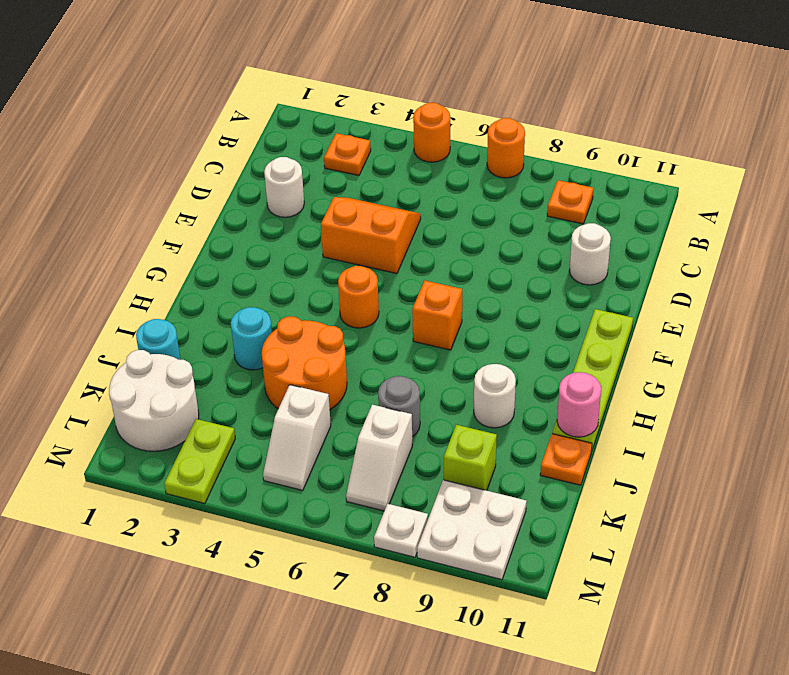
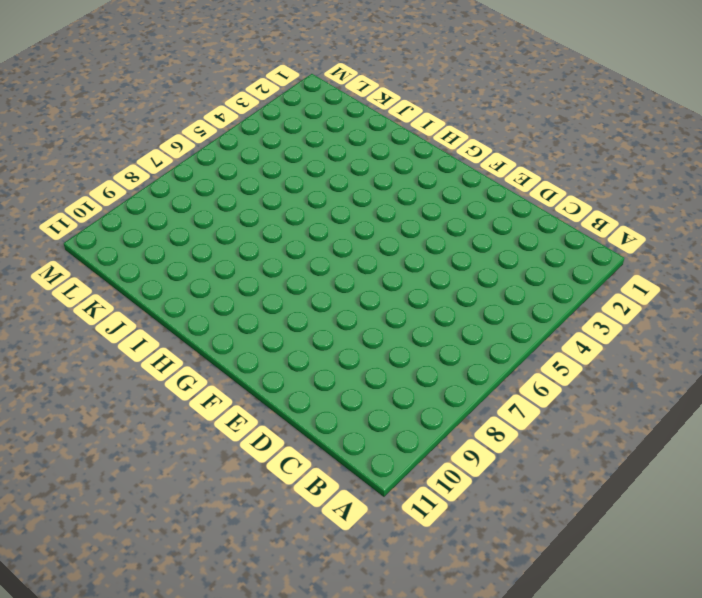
none -> orange round brick A5 level 1
none -> orange round brick A7 level 1
none -> orange plate B3 level 1

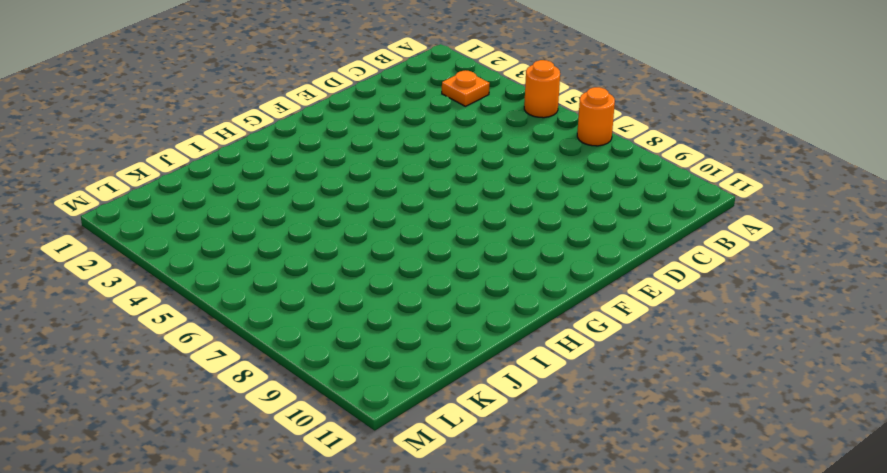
none -> orange plate B9 level 1
none -> white round brick D2 level 1
none -> orange slope D4:E5 level 1 top E

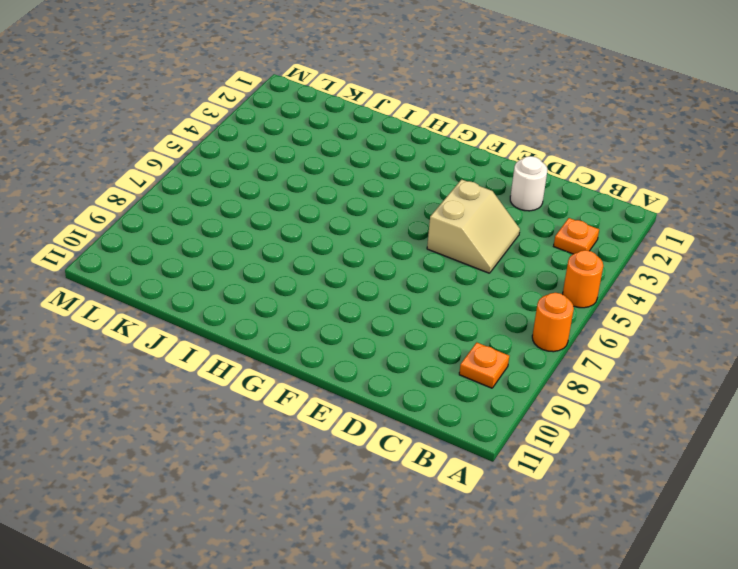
tan slope D4:E5 level 1 top E -> orange slope D4:E5 level 1 top E
none -> white round brick D10 level 1
none -> lime plate F11:I11 level 1
none -> orange round brick G5 level 1

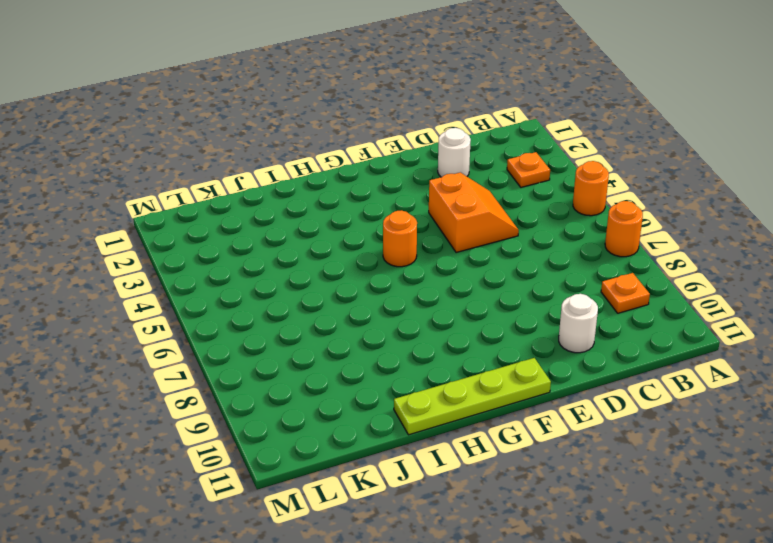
none -> orange brick G7 level 1
none -> cyan round brick I3 level 1
none -> orange round brick I4:J5 level 1

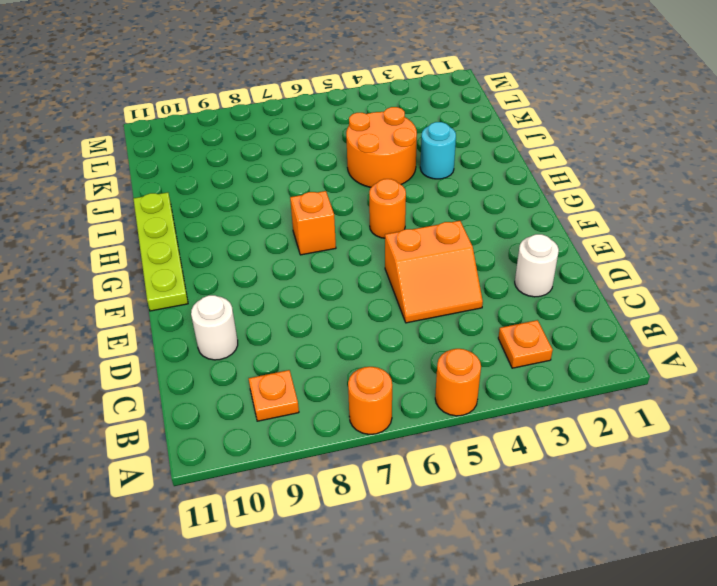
none -> white round brick I9 level 1
none -> cyan round brick J1 level 1
none -> grey round brick J7 level 1

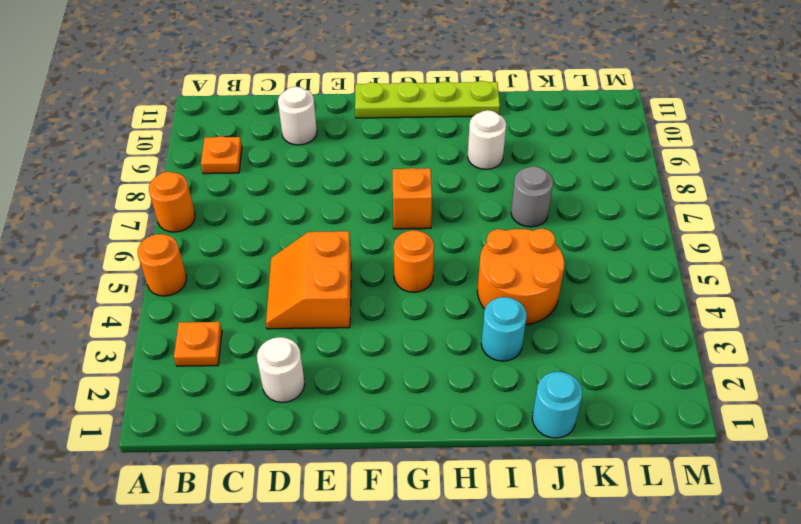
none -> orange plate J11 level 1
none -> white round brick K1:L2 level 1
none -> white slope K5:L5 level 1 top K

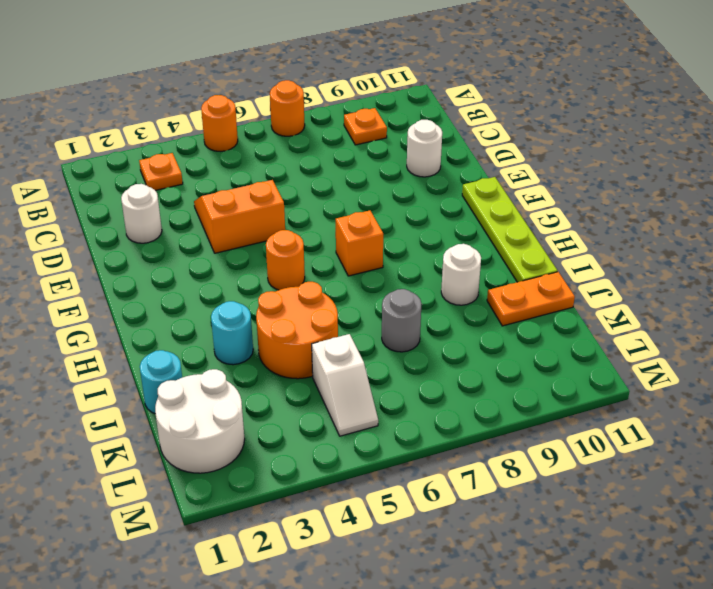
orange plate J10:J11 level 1 -> orange plate J11 level 1
none -> white slope K7:L7 level 1 top K
none -> lime brick K9 level 1
none -> lime plate L3:M3 level 1

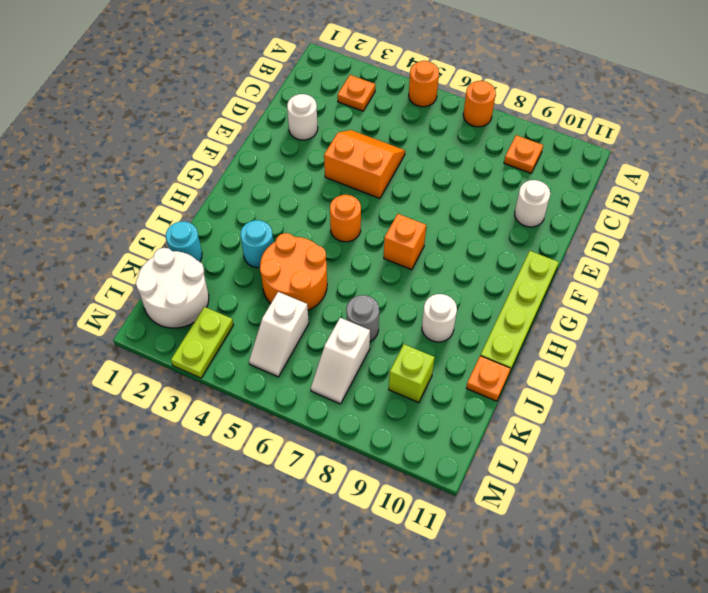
none -> white plate L9:M10 level 1
none -> white plate M8 level 1
none -> pink round brick I11 level 2

